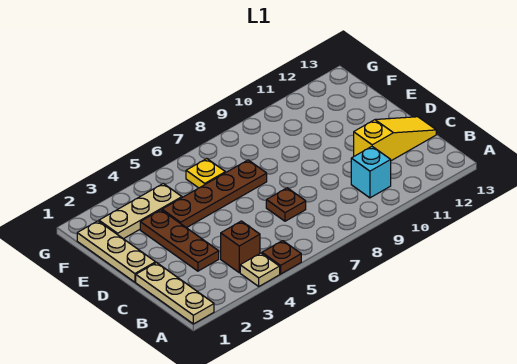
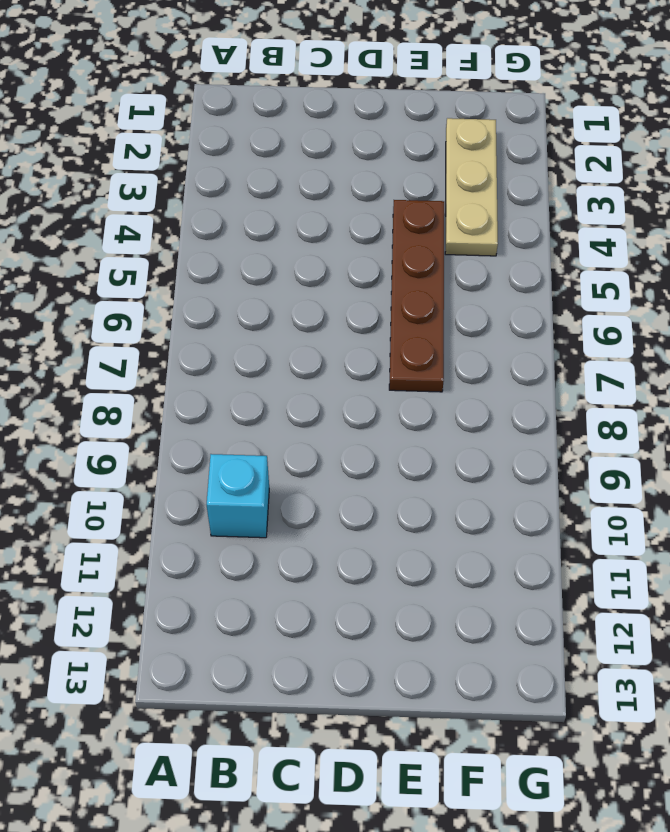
none -> tan plate A1:C1 level 1
none -> tan plate A4 level 1
none -> brown plate A5 level 1

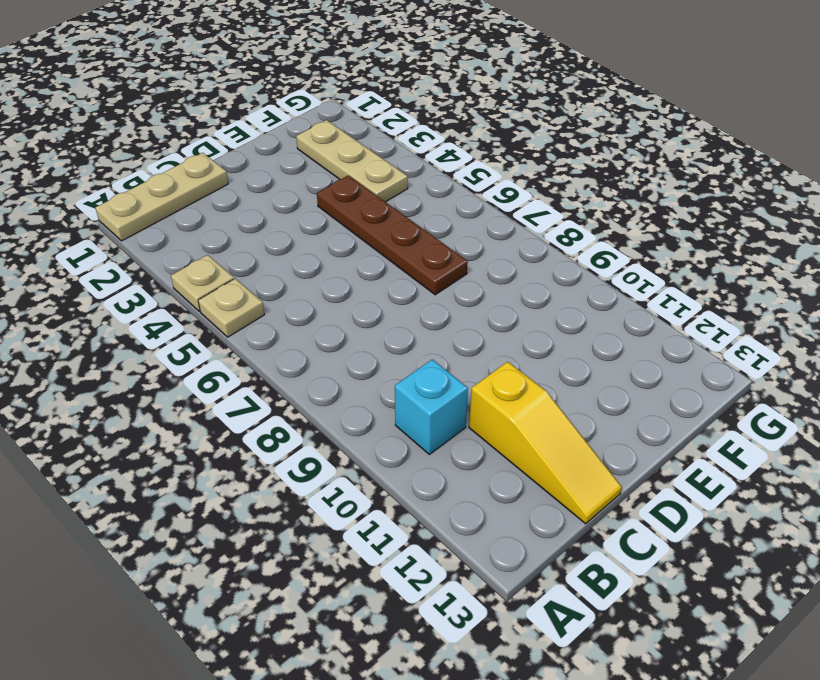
tan plate A5 level 1 -> brown plate A5 level 1
none -> brown brick B4 level 1
none -> brown plate C3:E3 level 1
none -> brown plate C7 level 1

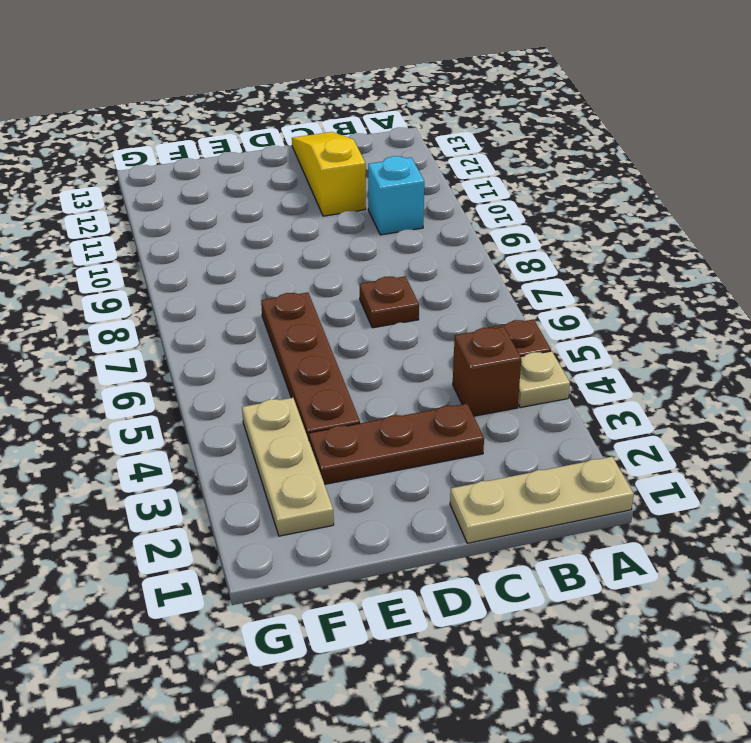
none -> tan plate D1:F1 level 1
none -> yellow plate F6 level 1

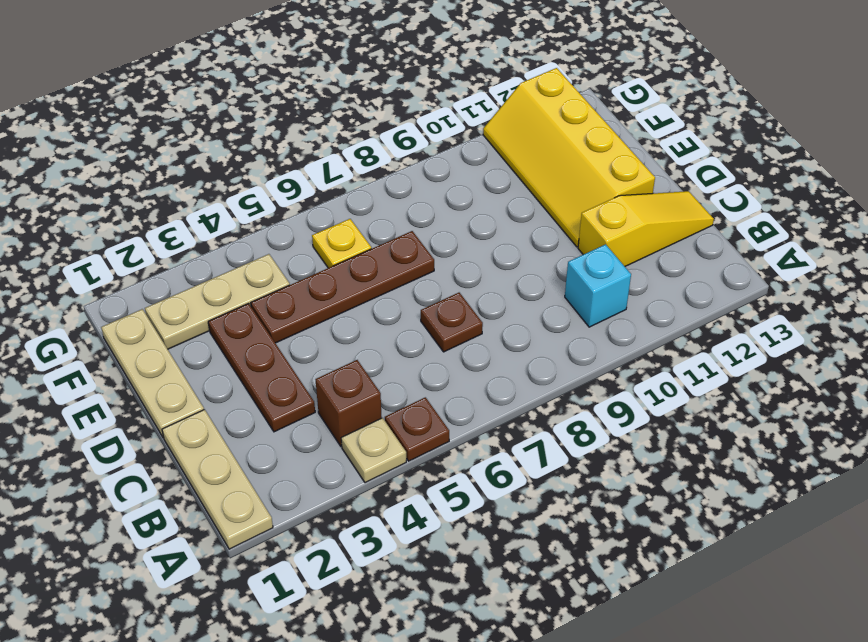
yellow slope D11:G12 level 1 top 12 -> none

